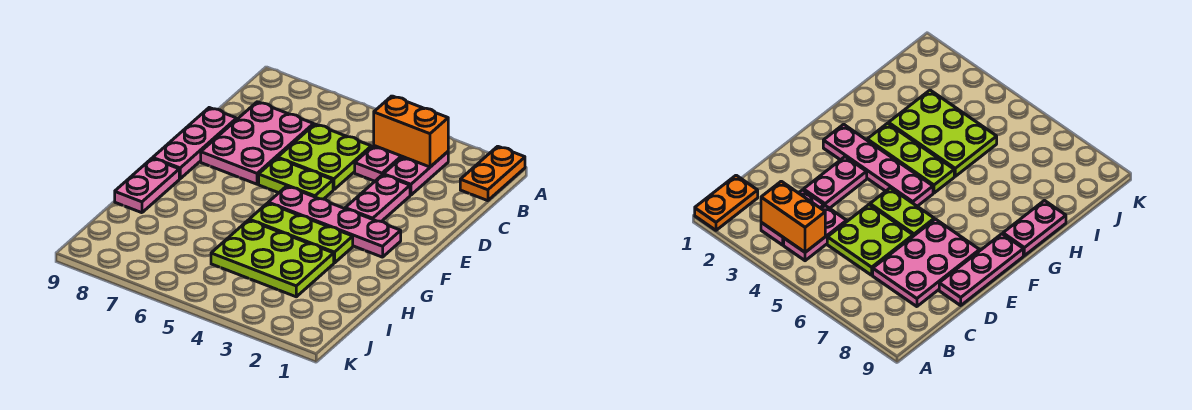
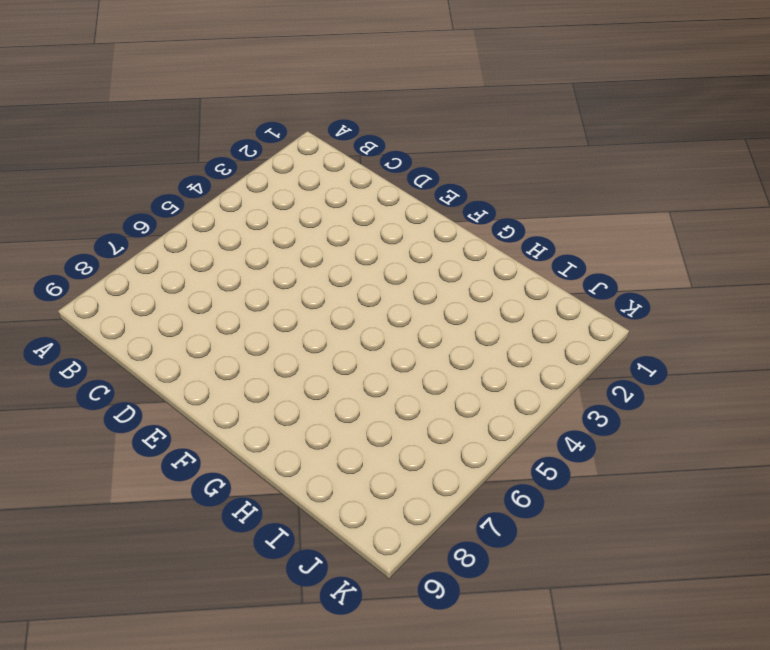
none -> orange plate A1:B1 level 1
none -> pink plate B3:C3 level 1
none -> pink plate B4:C4 level 1

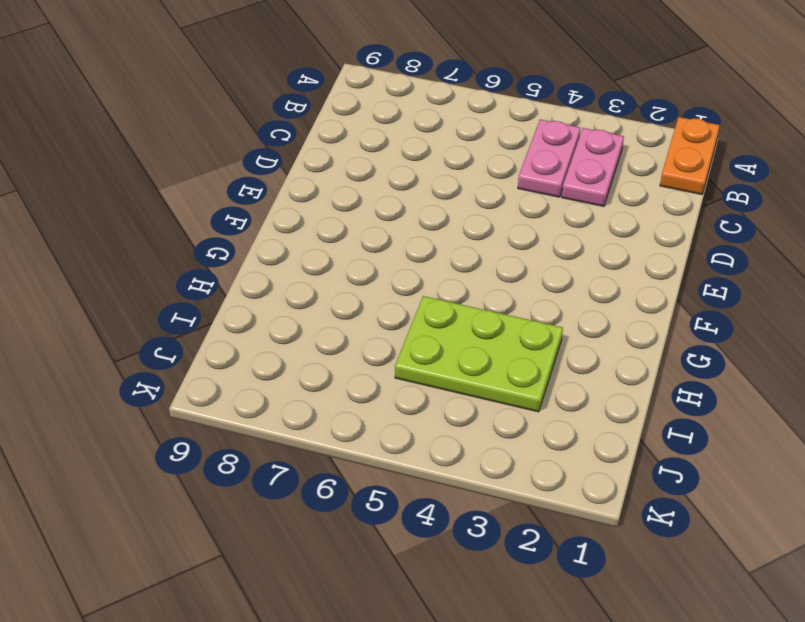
none -> lime plate C5:D6 level 1
none -> pink plate C7:E8 level 1
none -> pink plate D3:E3 level 1

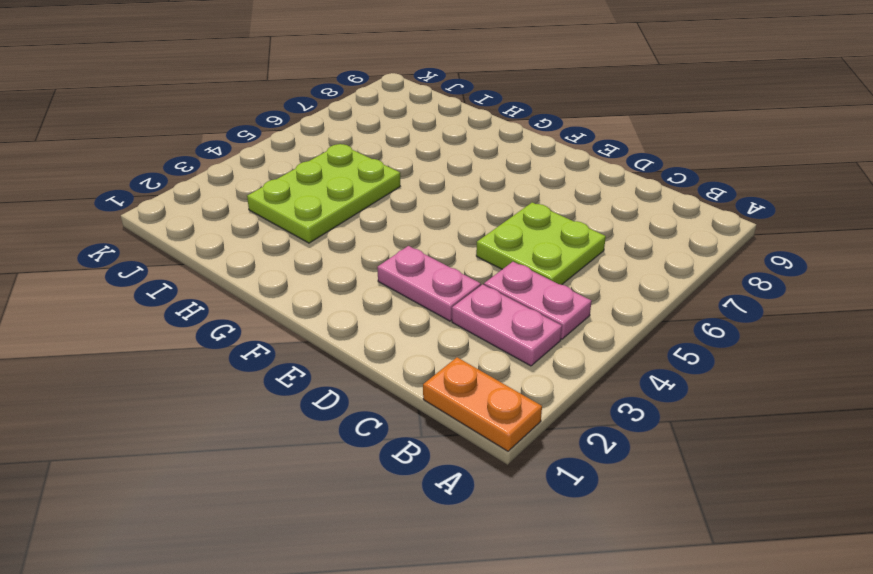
none -> pink plate C7:E8 level 1
none -> pink plate D9:F9 level 1
none -> lime plate E5:E6 level 1

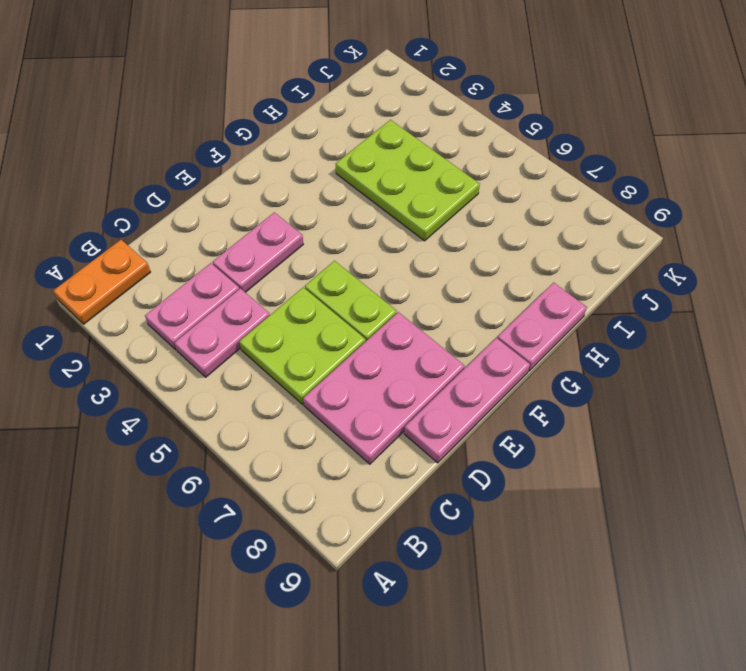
none -> pink plate F2:F5 level 1
none -> lime plate G3:G5 level 1
none -> orange brick B3:B4 level 2

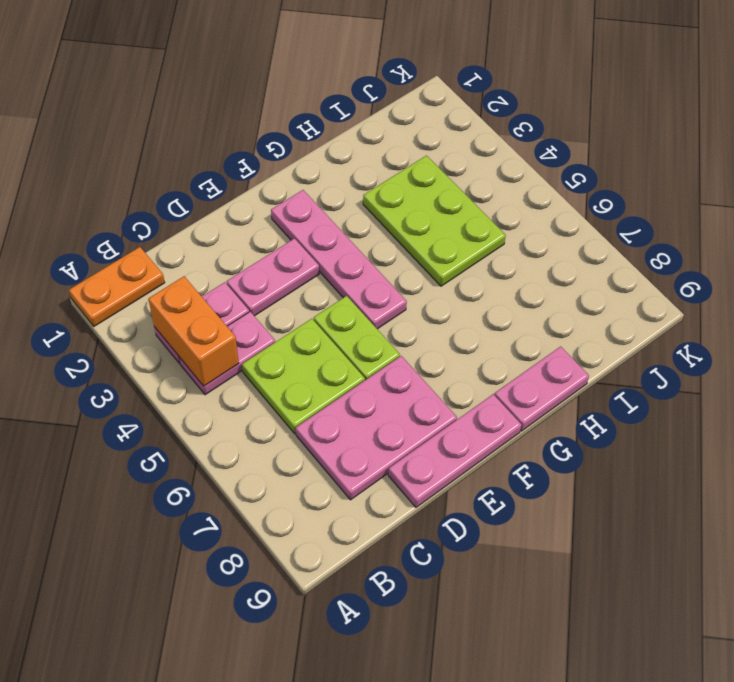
none -> lime plate G3:G5 level 1

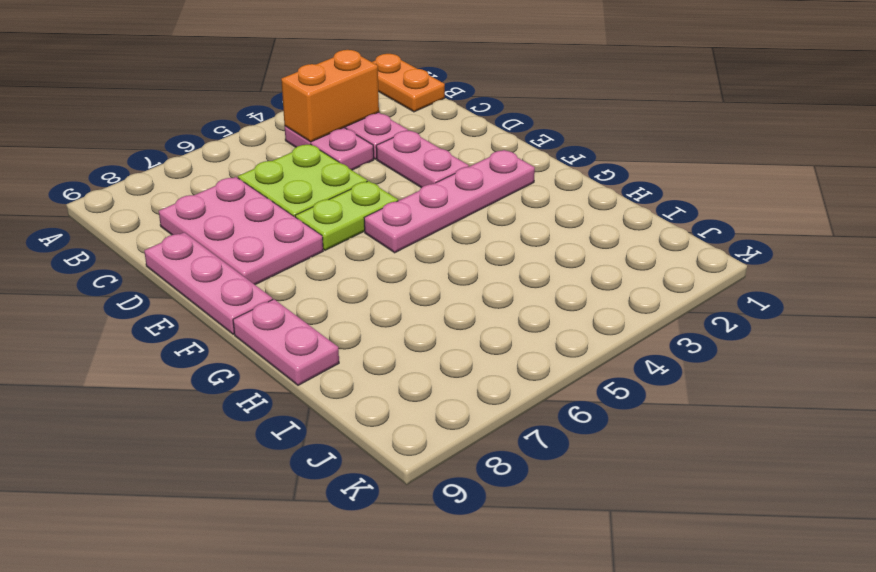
none -> lime plate G3:G5 level 1
none -> lime plate H3:I5 level 1

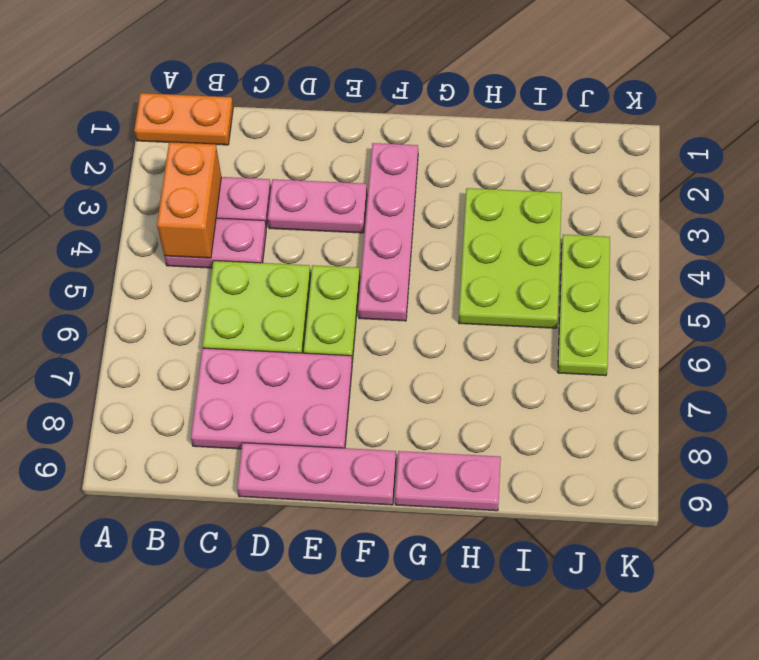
lime plate J4:J6 level 1 -> lime plate G3:G5 level 1

